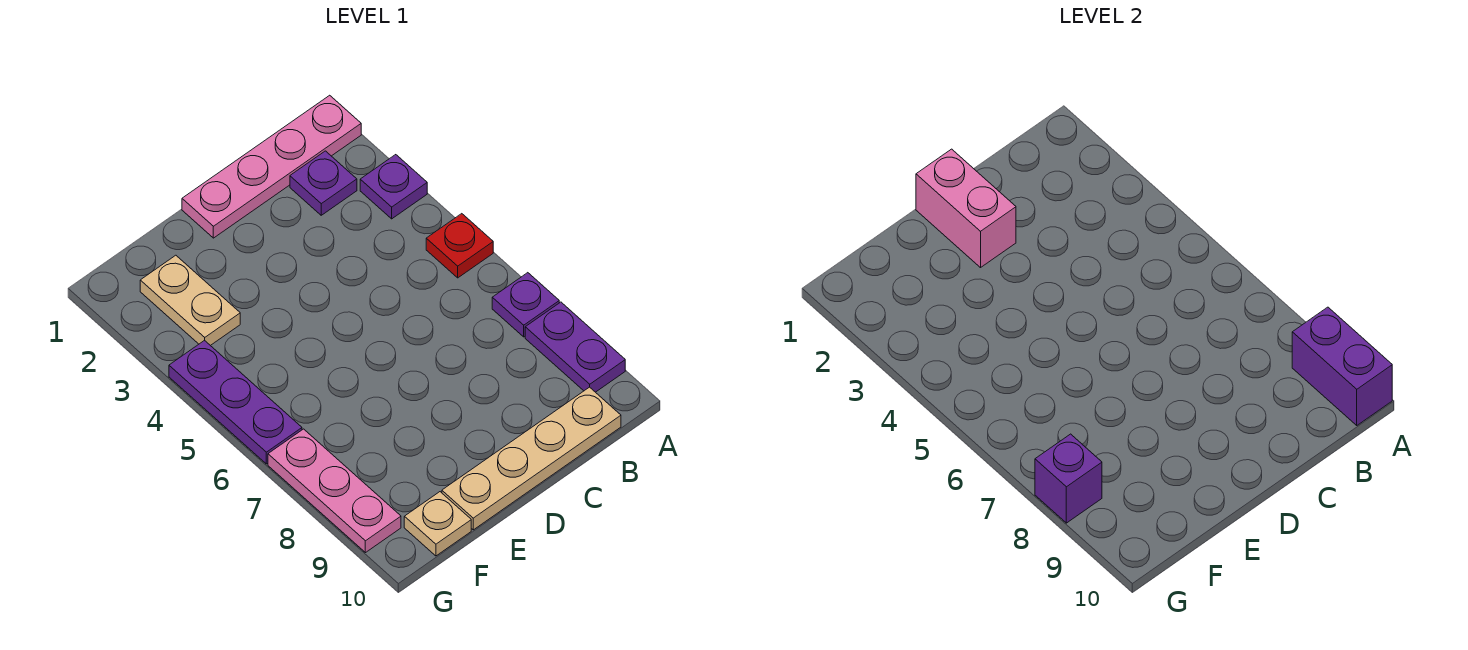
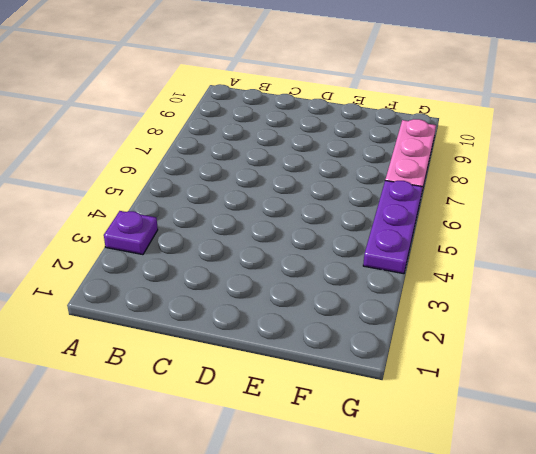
none -> pink plate A1:D1 level 1
none -> red plate A5 level 1
none -> purple plate A7 level 1

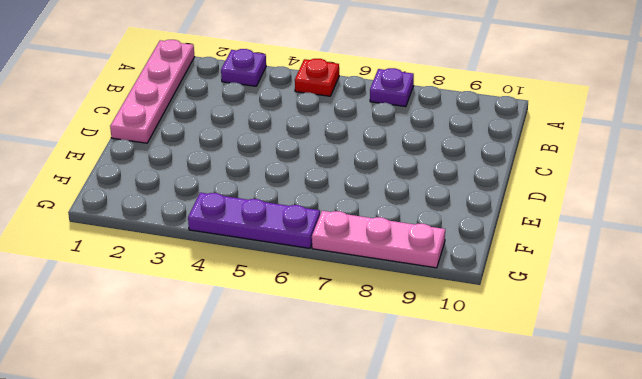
none -> purple plate A8:A9 level 1
none -> purple plate B2 level 1
none -> tan plate B10:E10 level 1

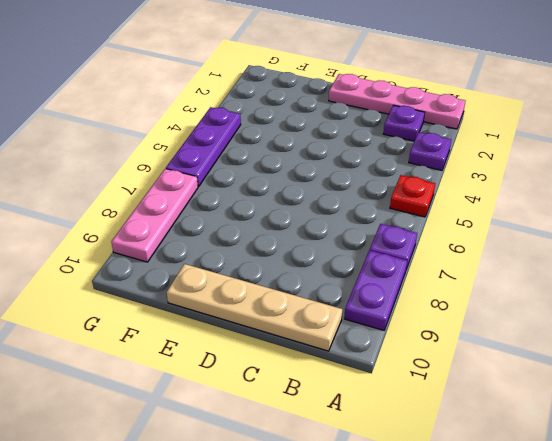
none -> tan plate F2:F3 level 1
none -> tan plate F10 level 1
none -> purple brick A9:A10 level 2

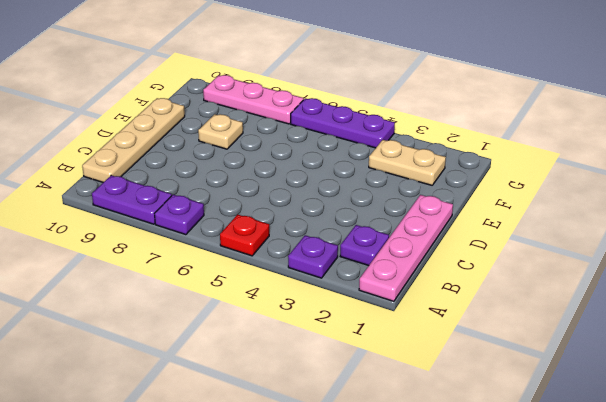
tan plate E8 level 1 -> tan plate F10 level 1
none -> purple brick A9:A10 level 2
none -> pink brick D1:D2 level 2
none -> purple brick G8 level 2

